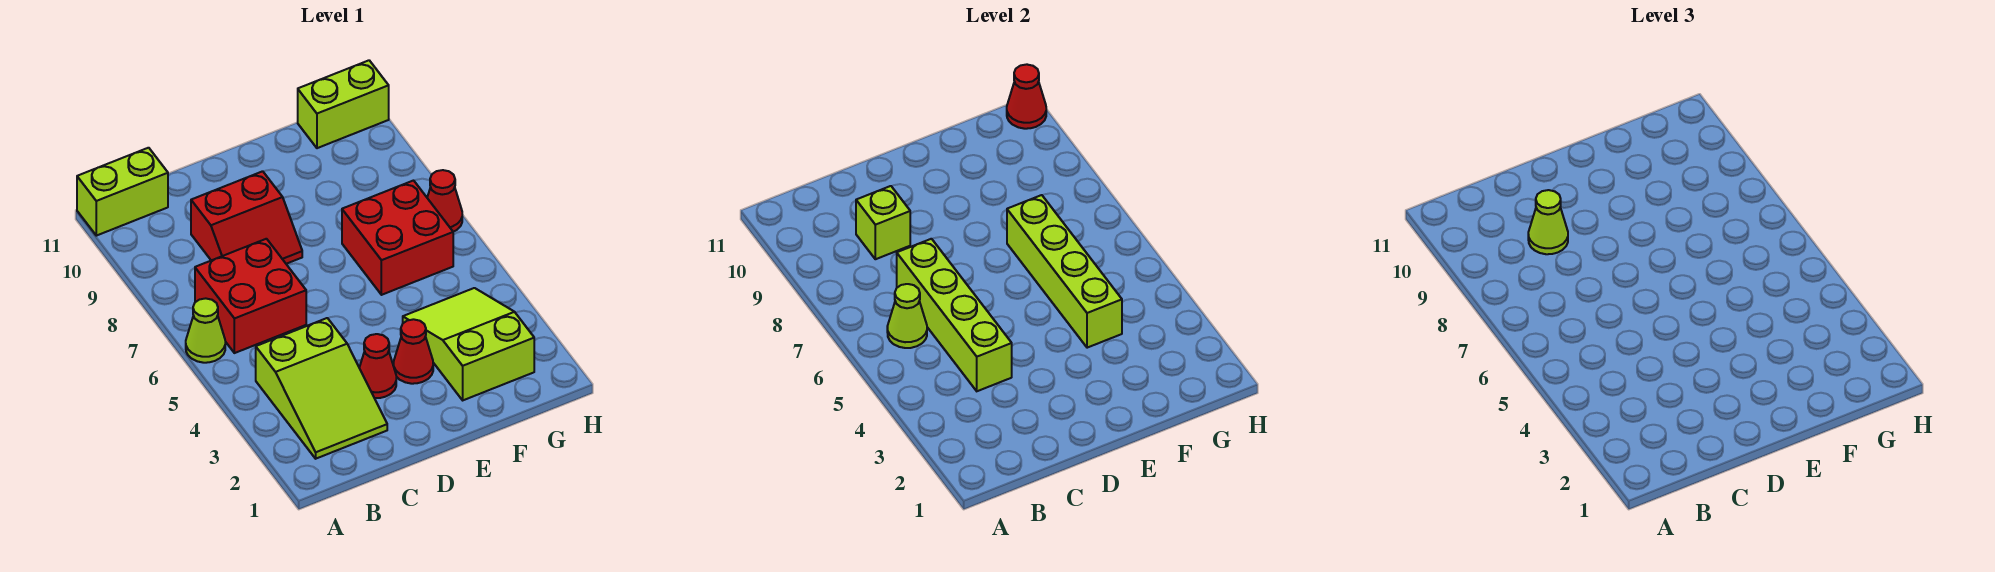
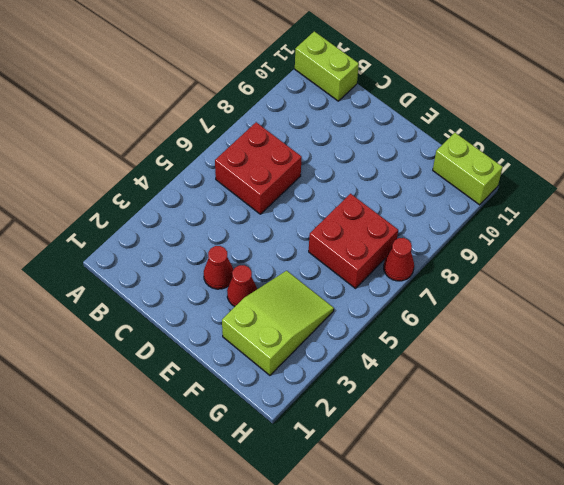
none -> lime cone A6 level 1
none -> lime slope B2:C4 level 1 top 4
none -> red slope C8:D9 level 1 top 9

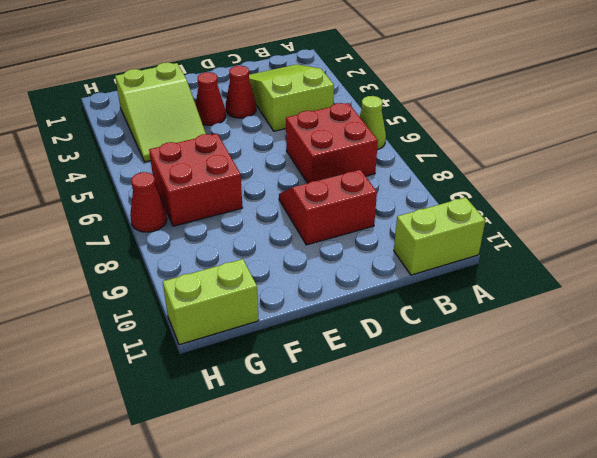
none -> lime cone B6 level 2
none -> lime brick C4:C7 level 2
none -> lime brick C9 level 2

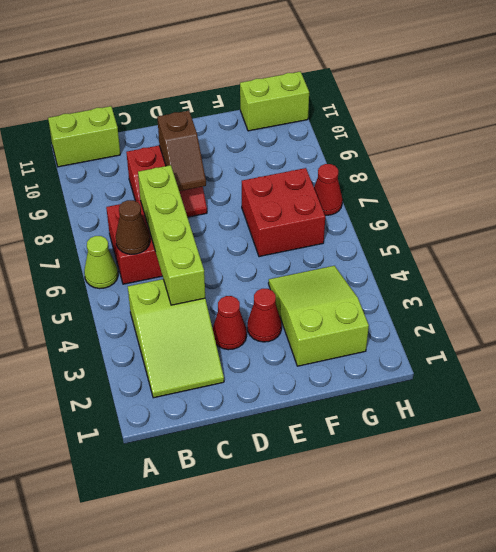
brown cone B6 level 2 -> lime cone B6 level 2
brown slope D8:D9 level 2 top 9 -> none
none -> lime brick C9 level 2
none -> lime brick F4:F7 level 2
none -> red cone H11 level 2

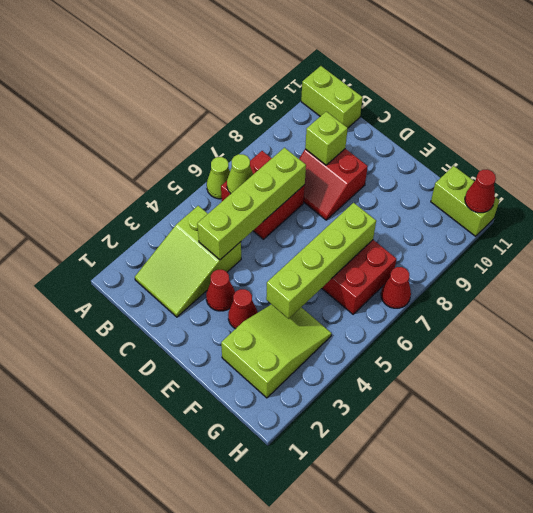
none -> lime cone C9 level 3

